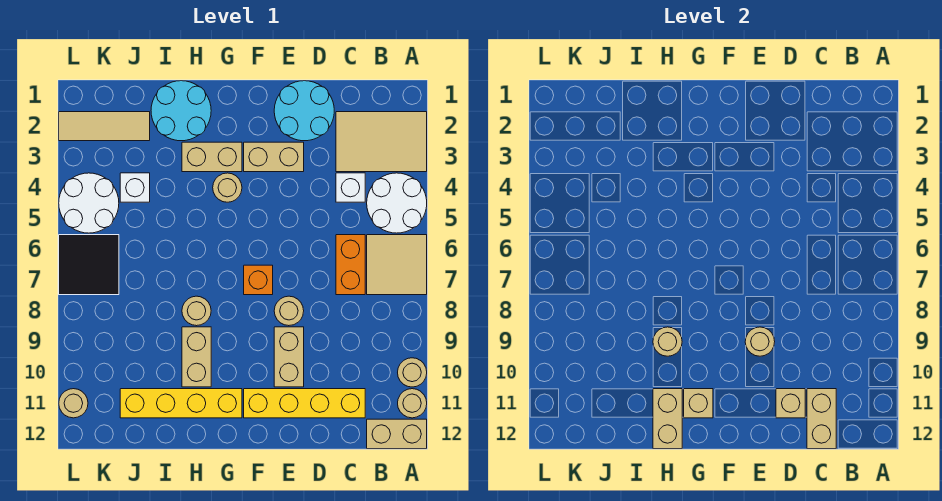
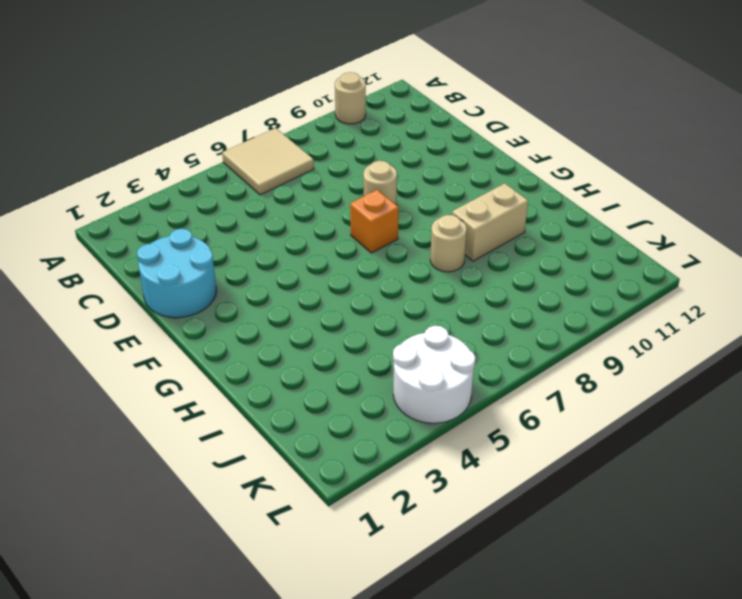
none -> tan tile A2:C3 level 1
none -> white round brick A4:B5 level 1
none -> tan round brick A11 level 1
none -> tan brick A12:B12 level 1

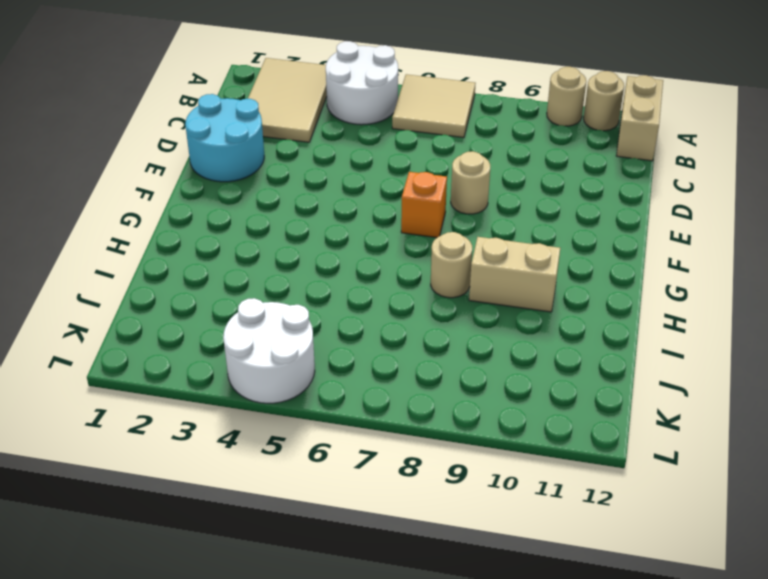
none -> white brick C4 level 1
none -> orange brick C6:C7 level 1
none -> yellow brick C11:F11 level 1
none -> tan brick E3:F3 level 1

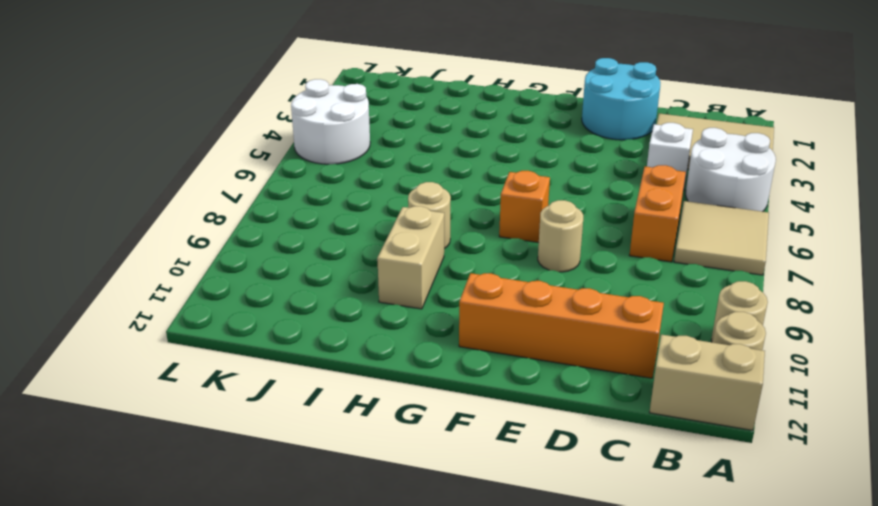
orange brick C11:F11 level 1 -> yellow brick C11:F11 level 1
none -> tan brick E3:F3 level 1
none -> tan brick E9:E10 level 1
none -> tan brick G3:H3 level 1
none -> tan round brick G4 level 1

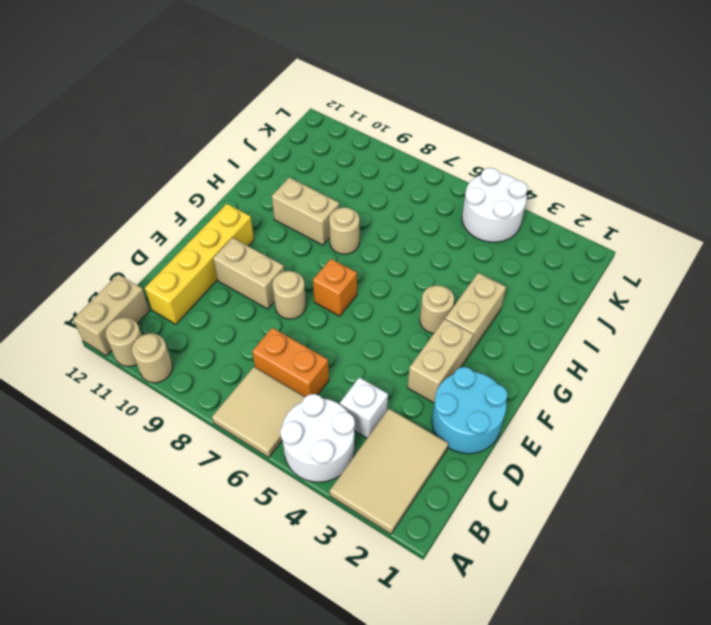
none -> yellow brick G11:J11 level 1
none -> cyan round brick H1:I2 level 1
none -> tan tile J2:L2 level 1
none -> white brick J4 level 1

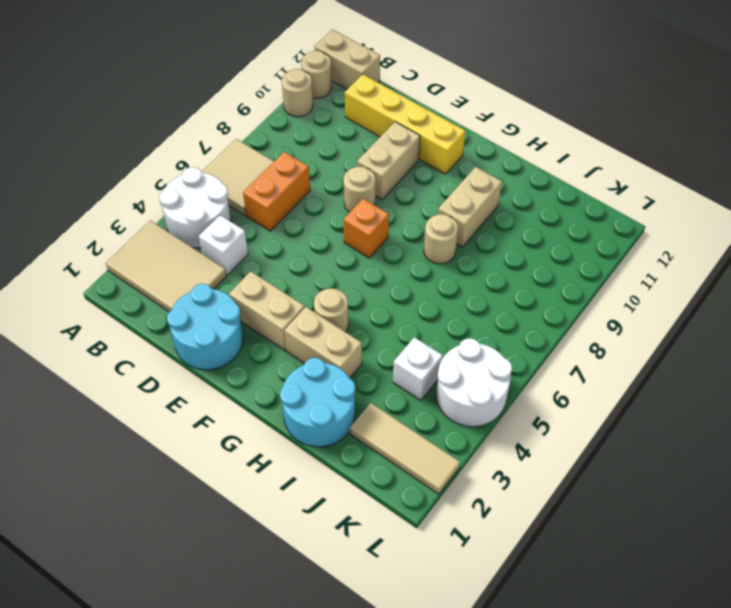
none -> yellow brick G11:J11 level 1
none -> black tile K6:L7 level 1
none -> tan round brick L11 level 1
none -> tan brick C11:C12 level 2

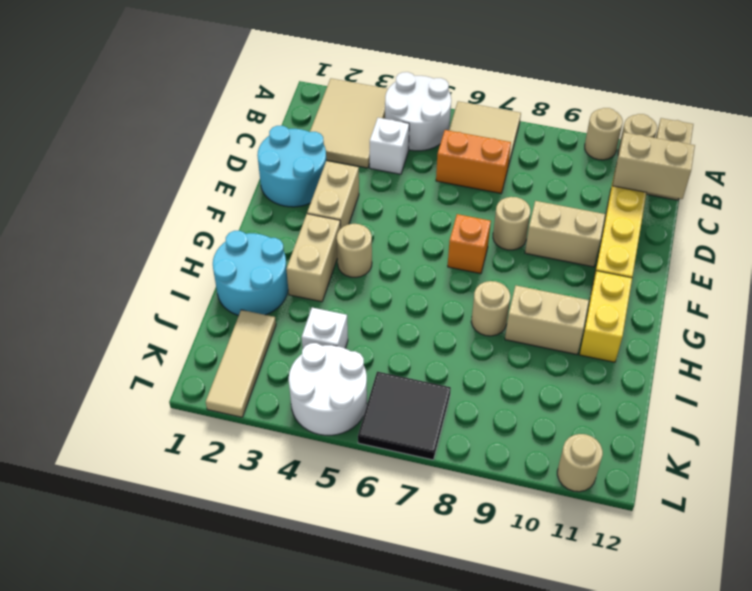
yellow brick G11:H11 level 1 -> yellow brick G11:J11 level 1
none -> tan brick D11 level 2
none -> tan round brick E9 level 2
none -> tan brick G11 level 2
none -> tan round brick H9 level 2

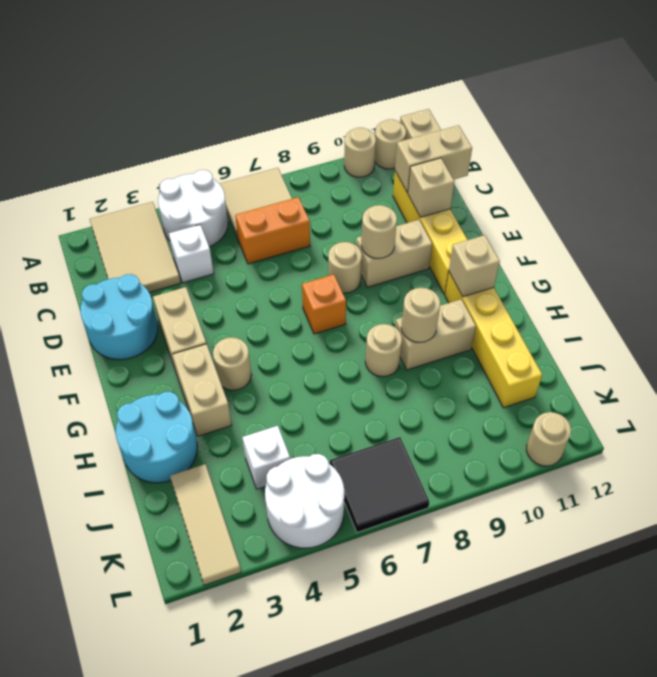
none -> tan brick H11:H12 level 2

